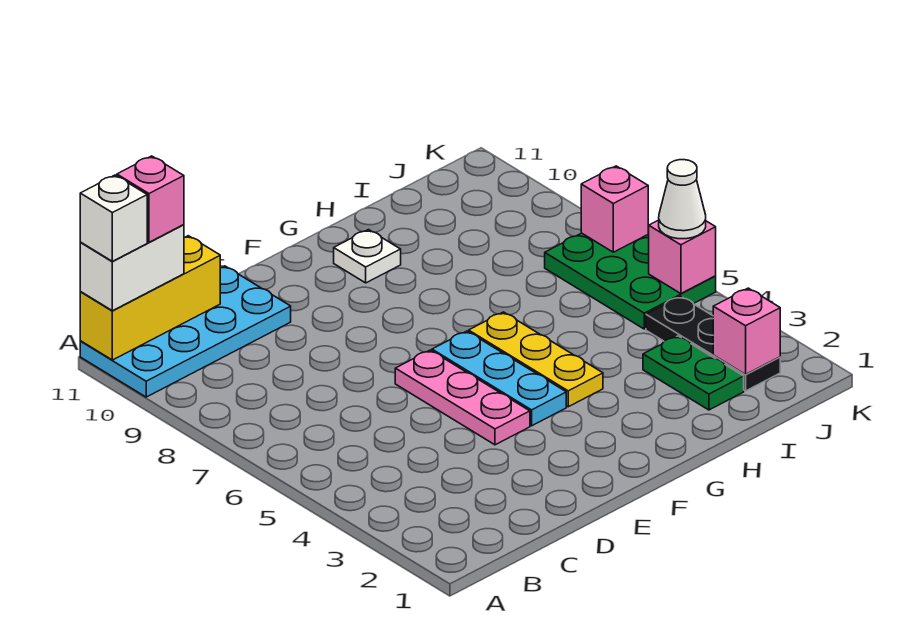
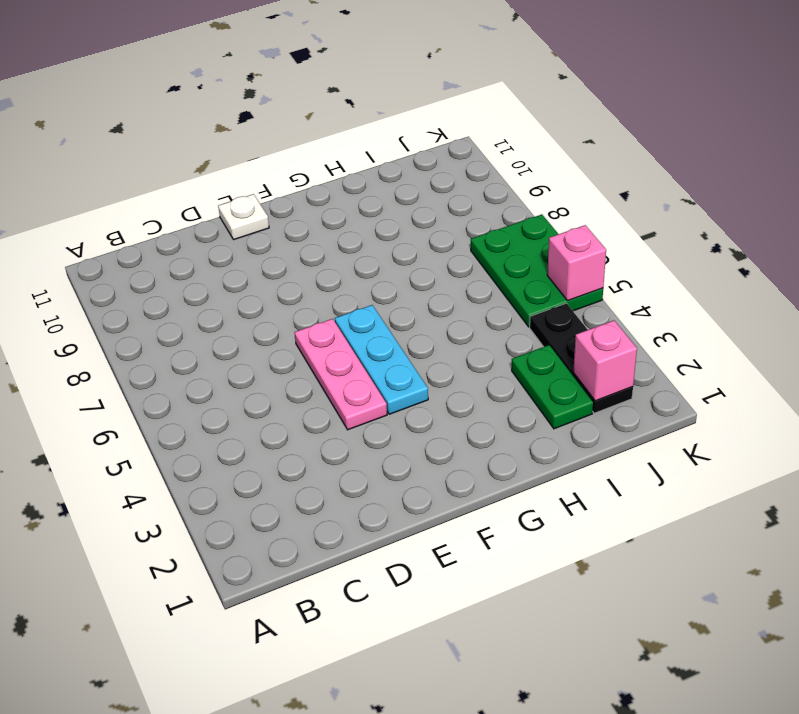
white plate E11 level 1 -> white plate G10 level 1
none -> cyan plate A10:D11 level 1
none -> yellow plate G4:G6 level 1
none -> yellow brick A11:C11 level 2

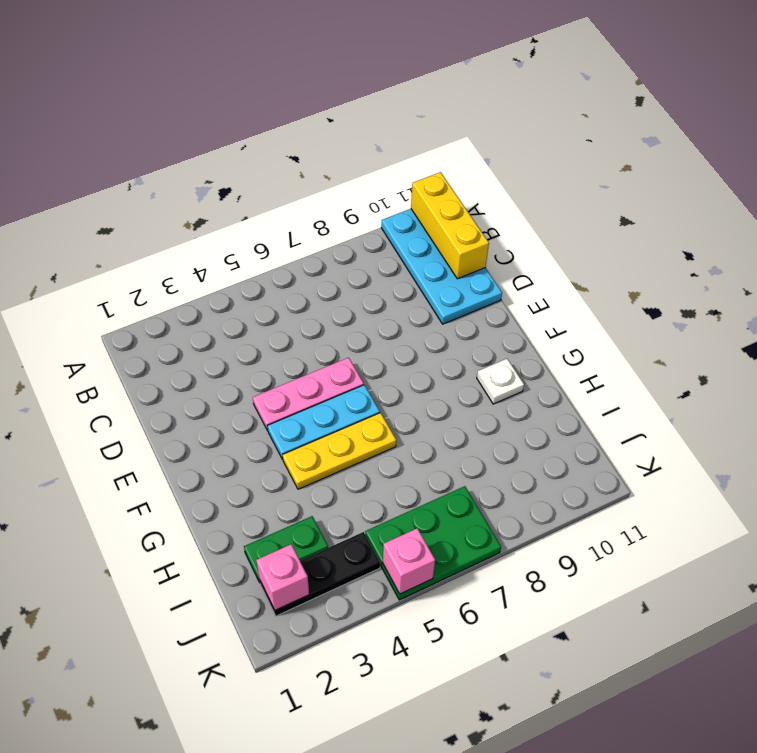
none -> pink brick K7 level 2
none -> white brick A11:B11 level 3
none -> white cone K5 level 3

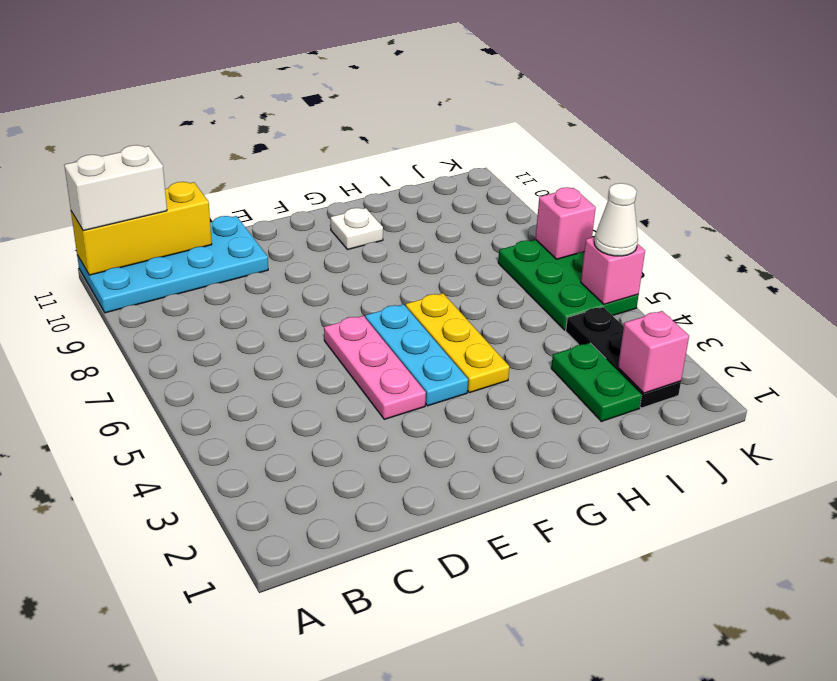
none -> white brick A11 level 4
none -> pink brick B11 level 4

